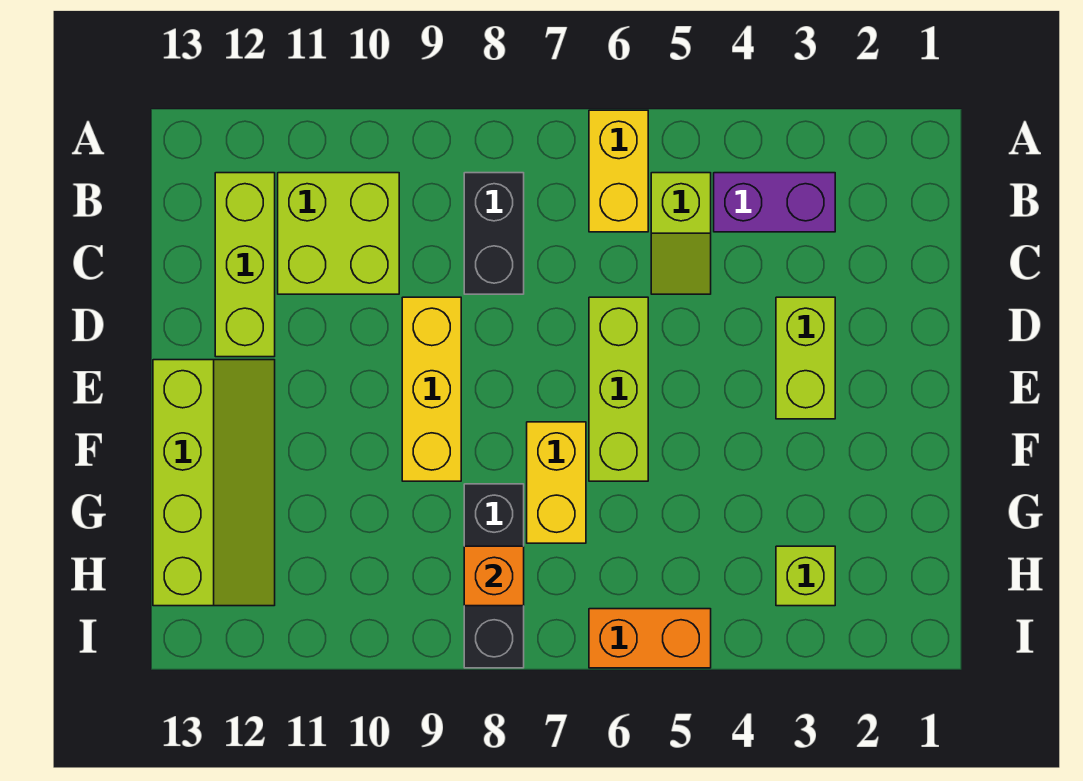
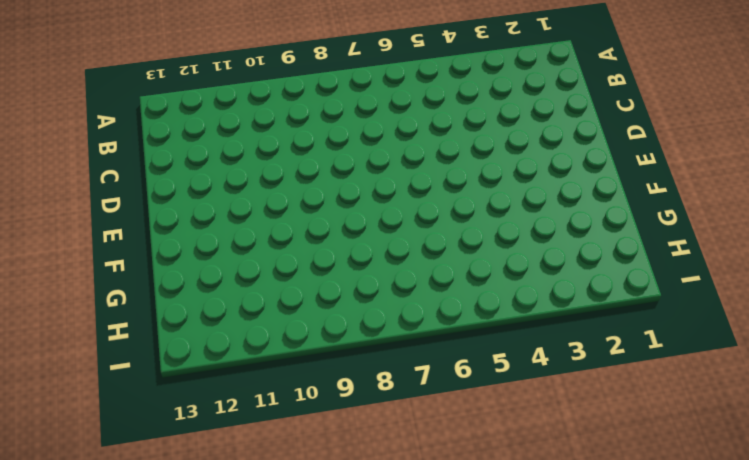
none -> yellow brick A6:B6 level 1
none -> purple brick B3:B4 level 1
none -> lime slope B5:C5 level 1 top B

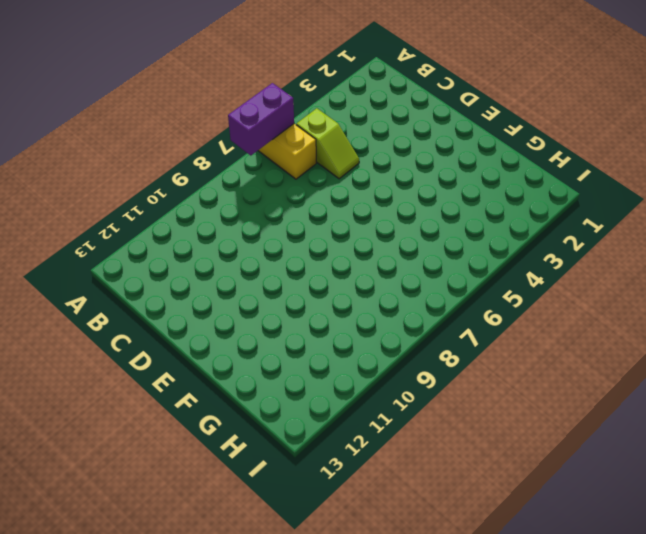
purple brick A6:A7 level 2 -> purple brick B3:B4 level 1
none -> black brick B8:C8 level 1
none -> lime brick B10:C11 level 1
none -> lime brick B12:D12 level 1

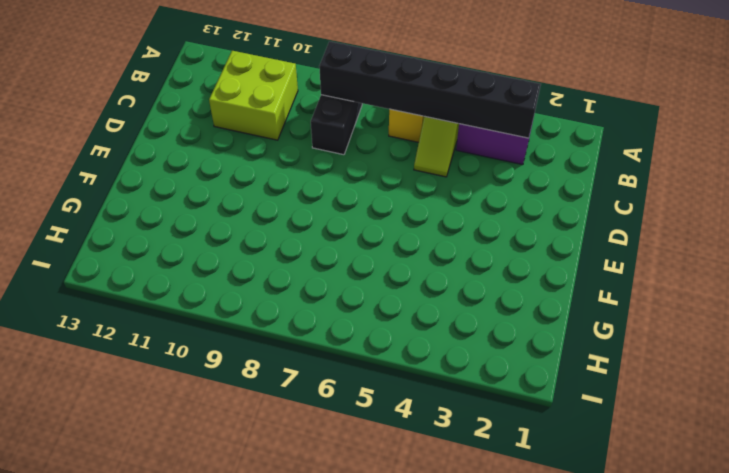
black brick B3:B8 level 2 -> none
none -> lime brick B12:D12 level 1
none -> lime brick D3:E3 level 1
none -> lime brick D6:F6 level 1

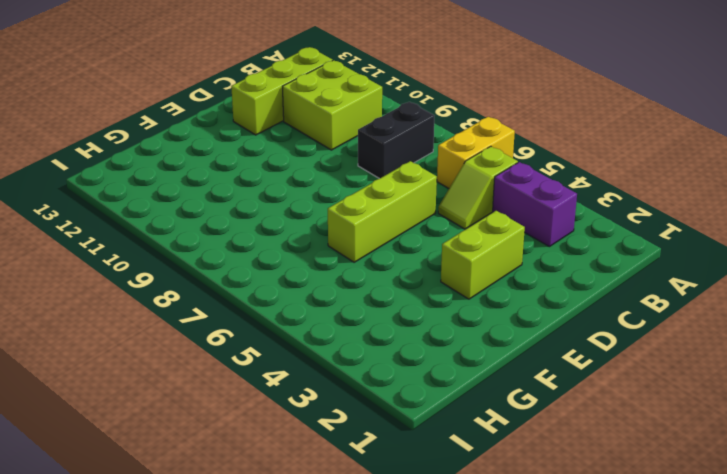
none -> yellow brick D9:F9 level 1
none -> lime slope E12:H13 level 1 top 13
none -> yellow brick F7:G7 level 1

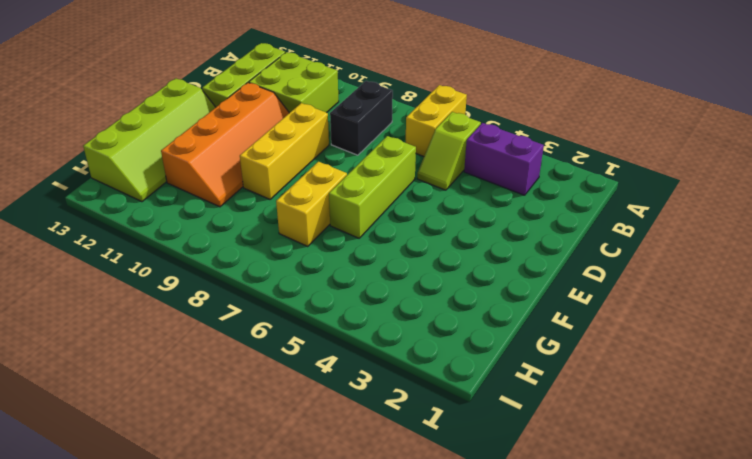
orange slope D10:G11 level 1 top 11 -> none
none -> lime brick D3:E3 level 1
none -> black brick G8:I8 level 1
none -> lime brick H3 level 1

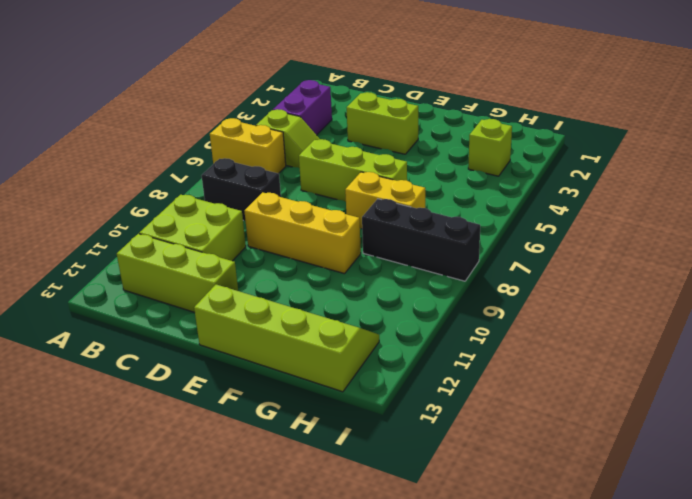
none -> orange brick I5:I6 level 1
none -> orange brick H8 level 2

